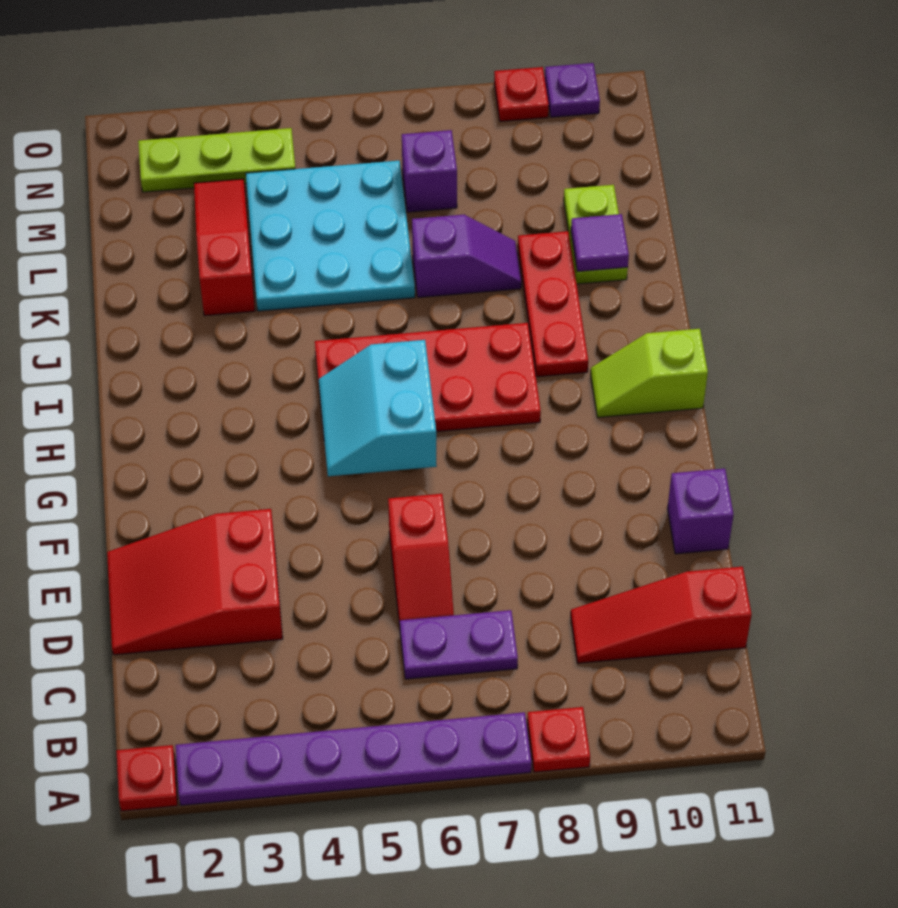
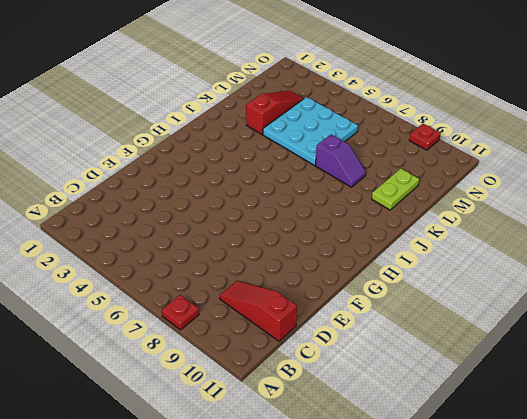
none -> red plate A1 level 1
none -> purple plate A2:A7 level 1
none -> purple plate C6:C7 level 1

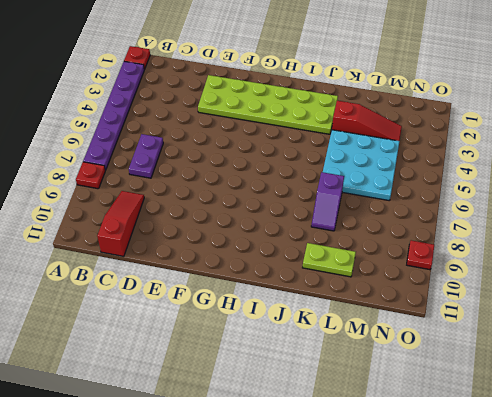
lime plate E2:J3 level 1 -> red slope D1:E3 level 1 top 3
none -> red slope D6:E6 level 1 top E
none -> purple brick E11 level 1
none -> red plate H5:I8 level 1

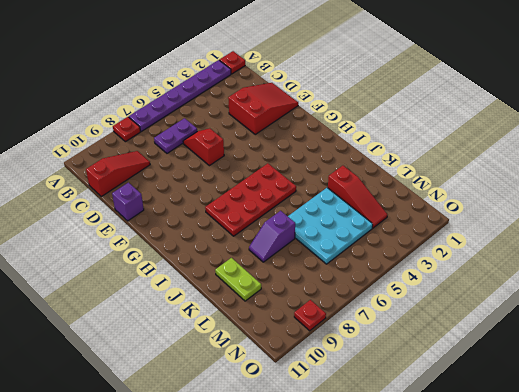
none -> lime slope H10:H11 level 1 top 11
none -> red plate I9:K9 level 1
none -> purple brick M7 level 1

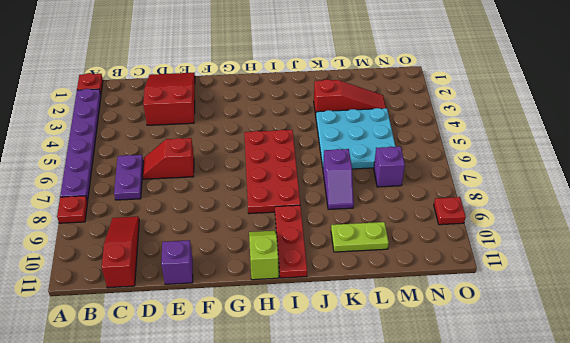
red plate I9:I11 level 1 -> red plate I9:K9 level 1
none -> lime plate N2:N4 level 1
none -> purple plate O10 level 1
none -> cyan slope G5:H6 level 2 top 6

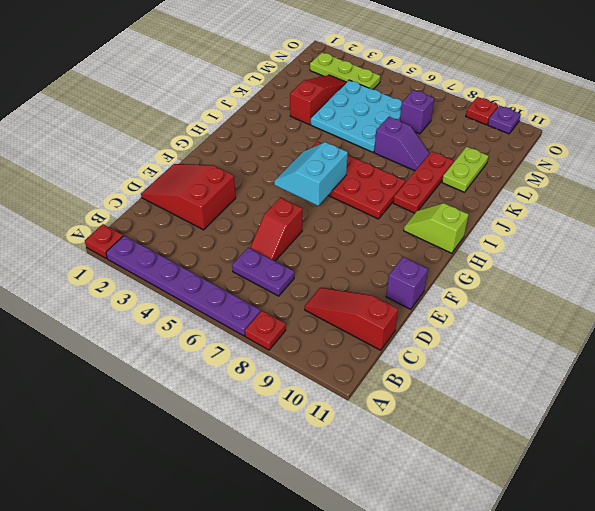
none -> purple tile K10 level 2

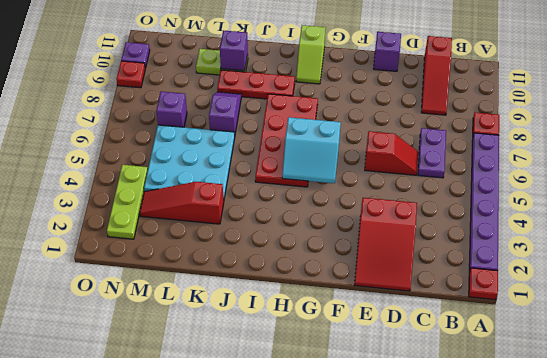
purple brick K10 level 2 -> purple tile K10 level 2

